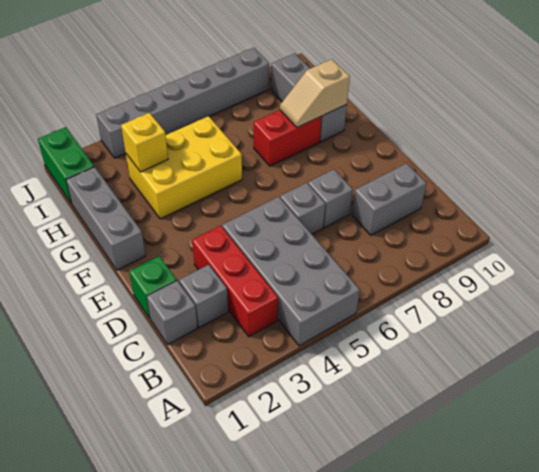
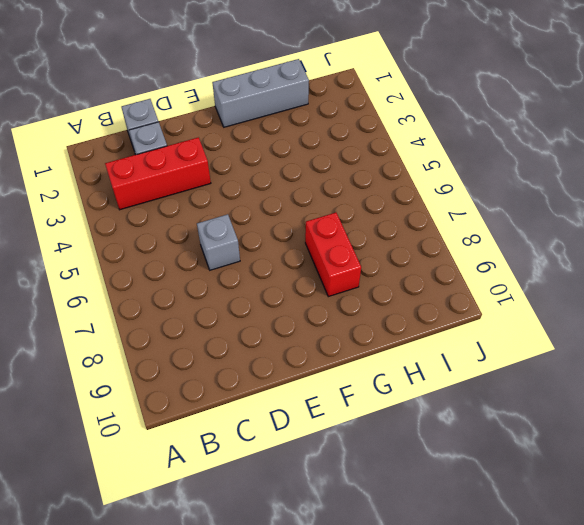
none -> grey brick A4:D5 level 1
none -> grey brick C8:C9 level 1
none -> green brick D1 level 1

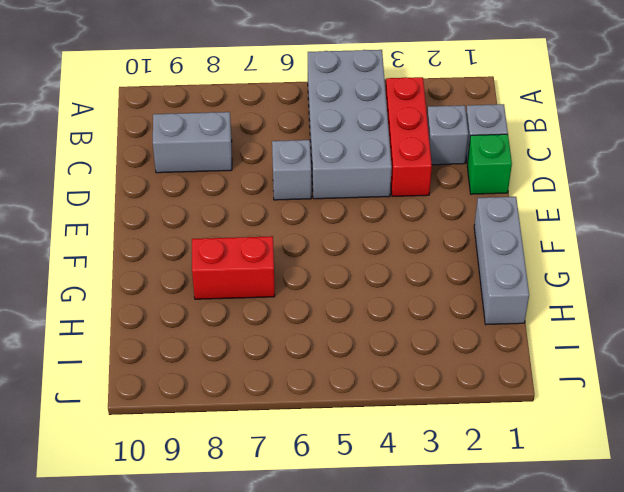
none -> grey brick D7 level 1
none -> yellow brick G3:H5 level 1
none -> grey brick G9:I9 level 1

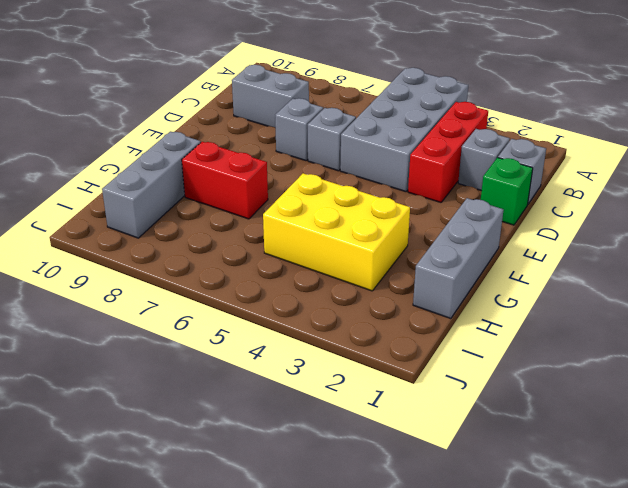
none -> green brick I1:J1 level 1
none -> grey brick J3:J8 level 1
none -> tan slope G8:G9 level 2 top 9

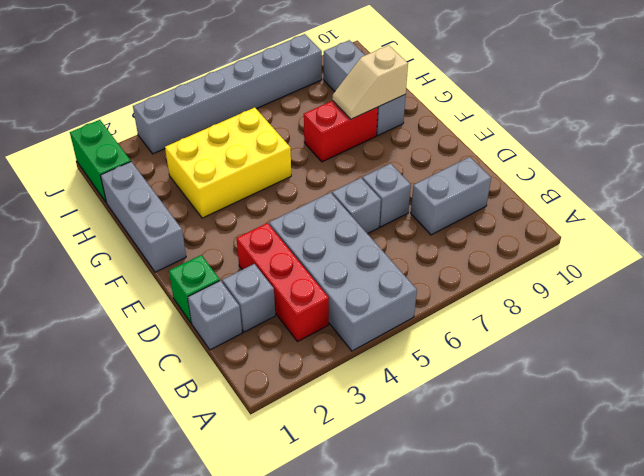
none -> yellow brick H3 level 2

